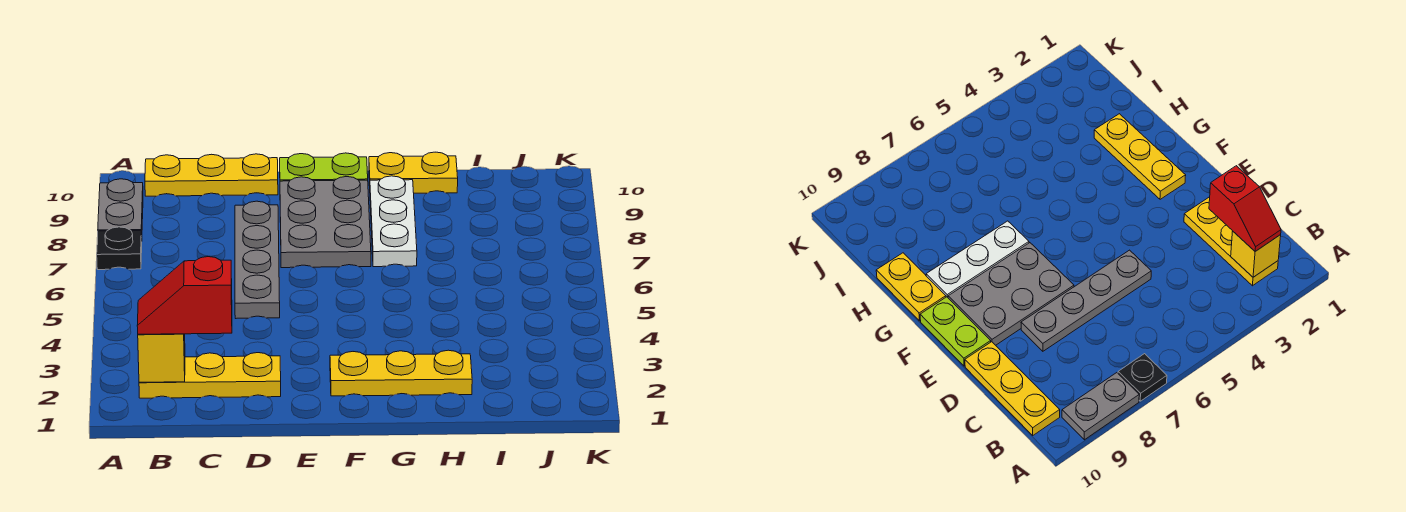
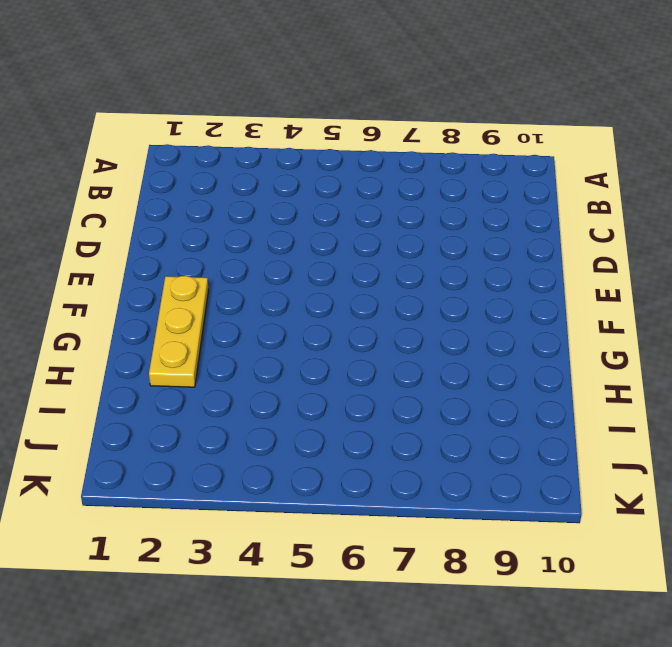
none -> black plate A7 level 1
none -> grey plate A8:A9 level 1
none -> yellow plate B2:D2 level 1

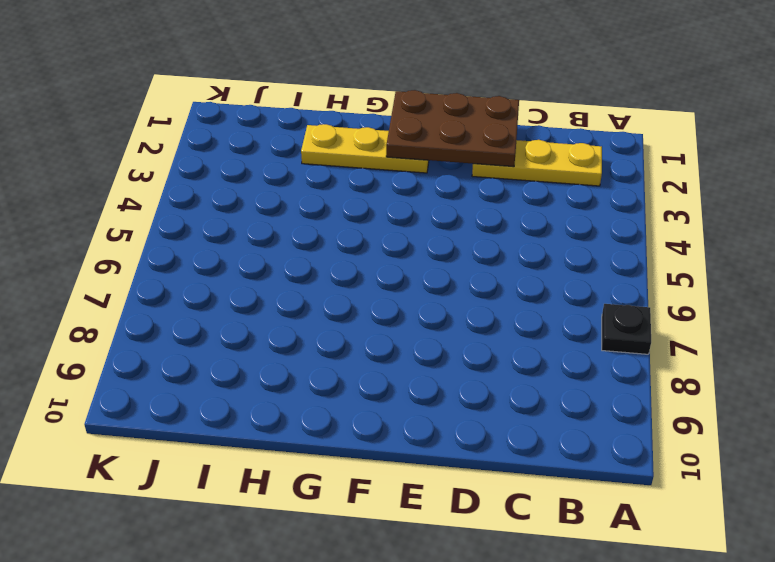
brown plate D1:F2 level 2 -> none
none -> grey plate A8:A9 level 1
none -> yellow plate B10:D10 level 1
none -> grey plate D5:D8 level 1

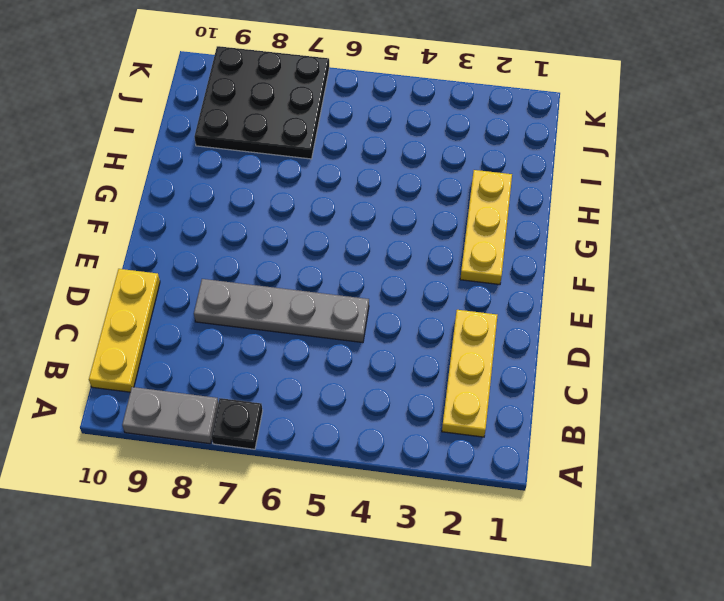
black plate I7:K9 level 1 -> none
none -> grey plate E7:F9 level 1
none -> lime plate E10:F10 level 1
none -> white plate G7:G9 level 1

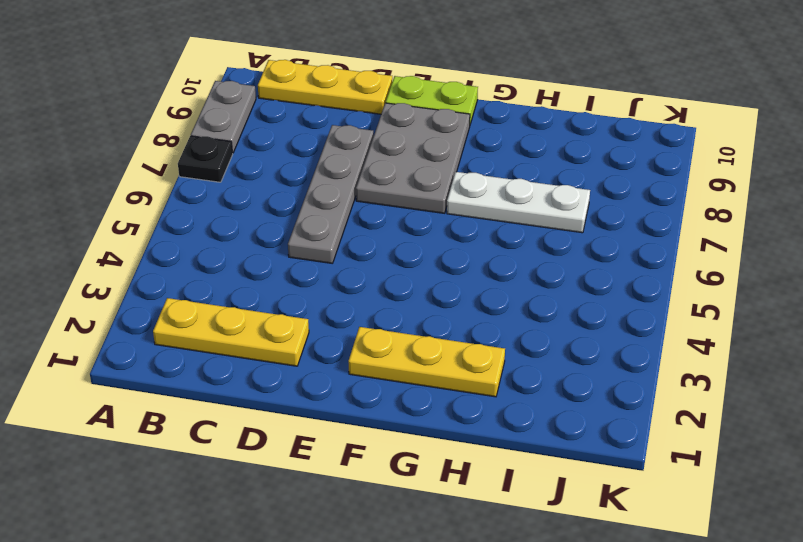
white plate G7:I7 level 1 -> white plate G7:G9 level 1
none -> yellow plate G10:H10 level 1
none -> yellow brick B2 level 2
none -> red slope B2:C2 level 3 top C

